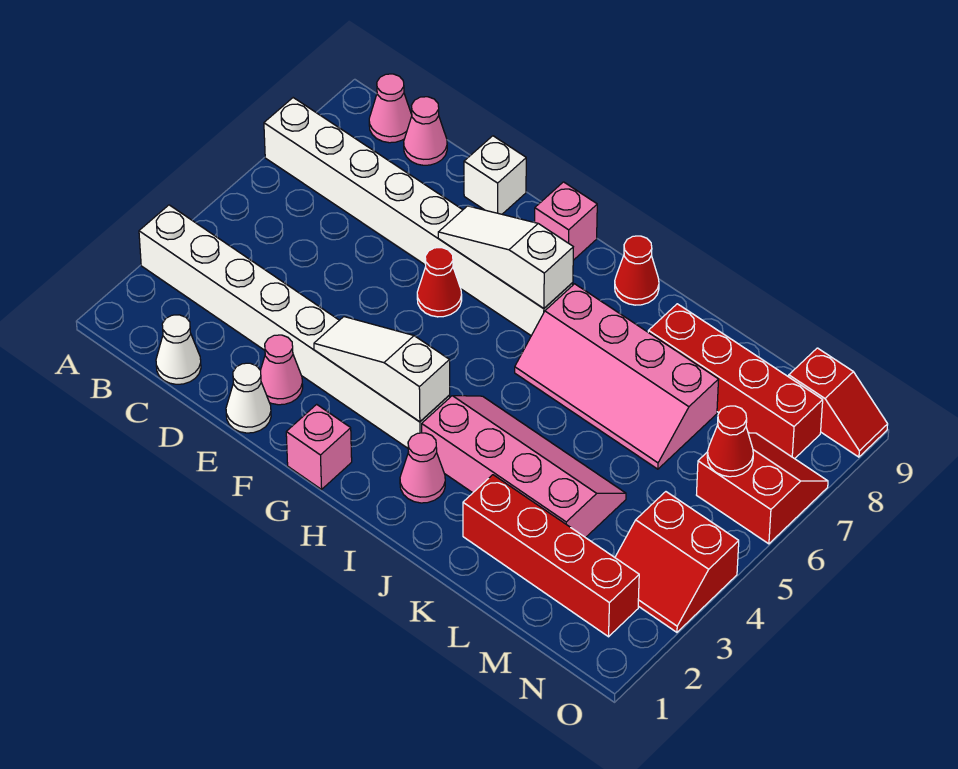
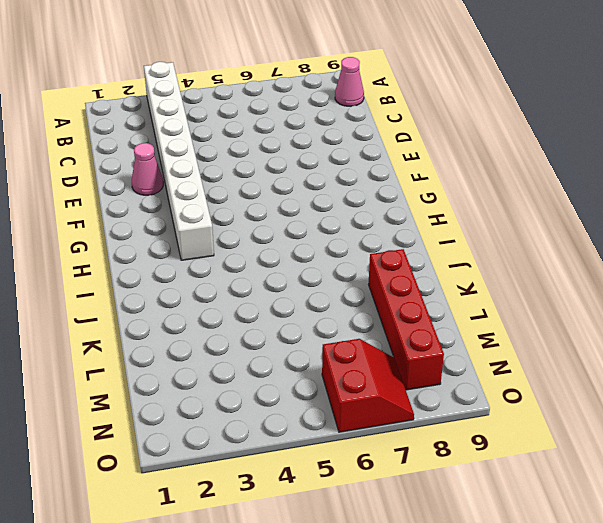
none -> white brick A7:H7 level 1
none -> white cone C1 level 1
none -> pink cone C9 level 1

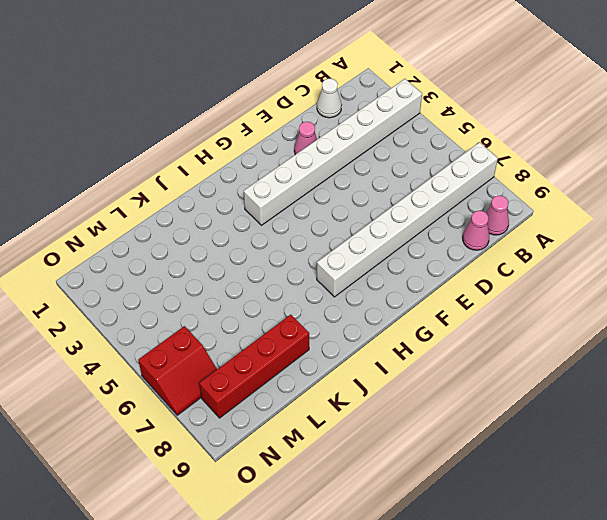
none -> white cone E1 level 1
none -> white brick E9 level 1
none -> red cone F6 level 1

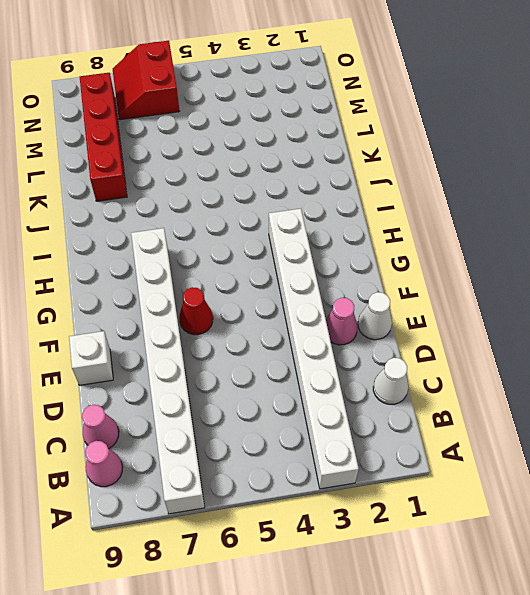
none -> pink brick G1 level 1
none -> pink brick G9 level 1
none -> pink cone I2 level 1

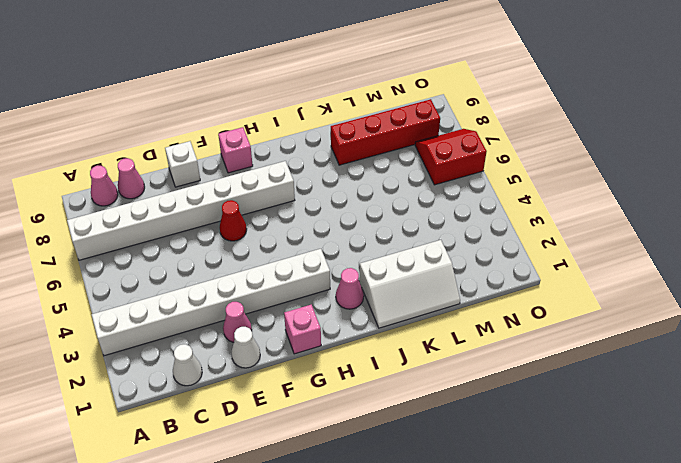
white slope J1:L2 level 1 top 2 -> red brick K2:N2 level 1
none -> pink slope I3:L4 level 1 top 3
none -> pink slope I6:L7 level 1 top 7
none -> red cone I9 level 1

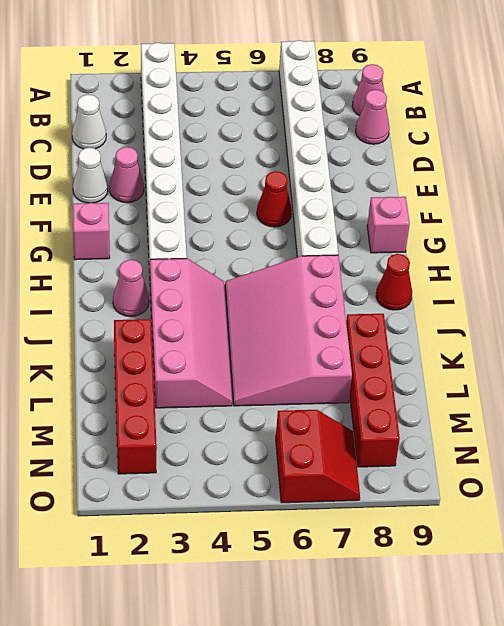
pink slope I5:L7 level 1 top 7 -> pink slope I6:L7 level 1 top 7
none -> white brick E9 level 1
none -> red slope N3:O4 level 1 top 4
none -> red slope N9:O9 level 1 top N

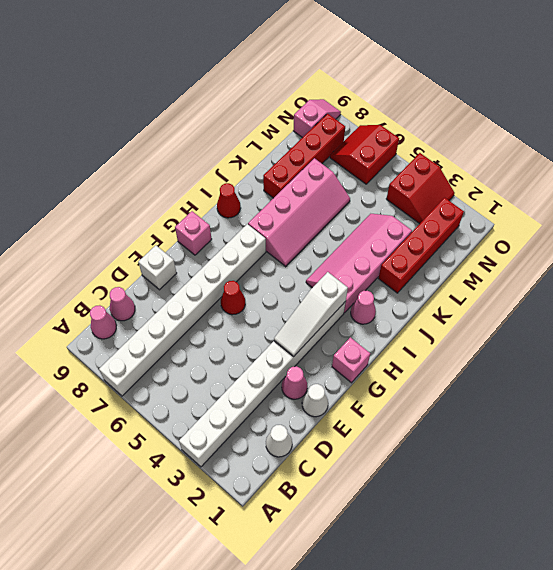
pink slope N9:O9 level 1 top N -> red slope N9:O9 level 1 top N
none -> white slope F7:H7 level 2 top H
none -> red cone N6 level 2

